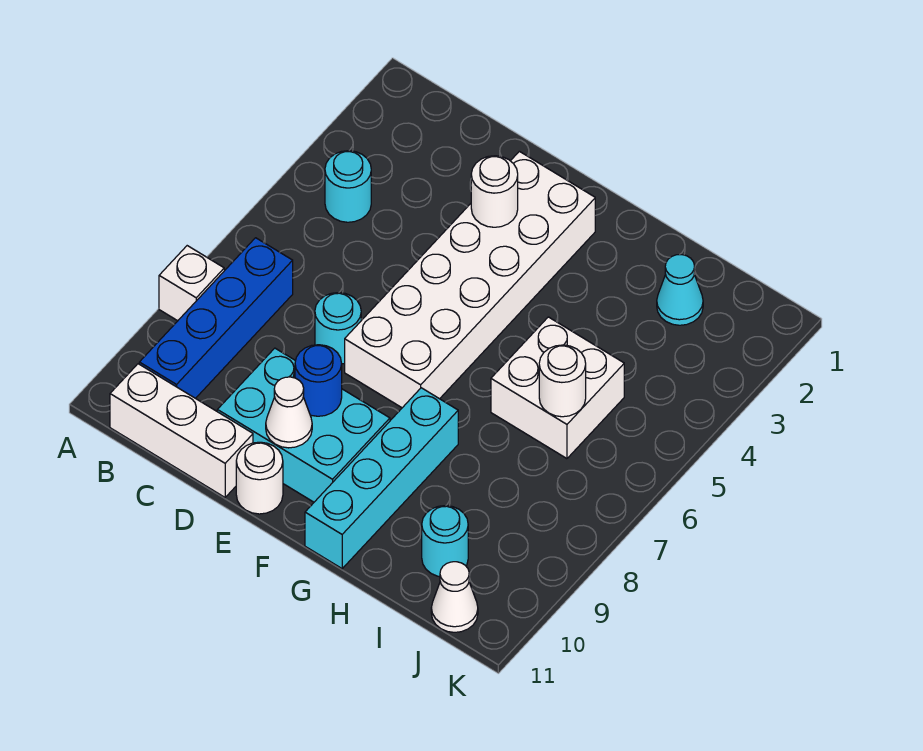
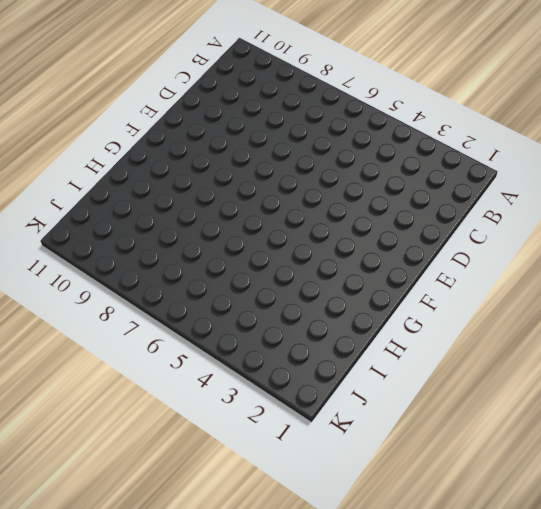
none -> white brick A8 level 1
none -> cyan round brick B4 level 1
none -> blue brick B7:B10 level 1

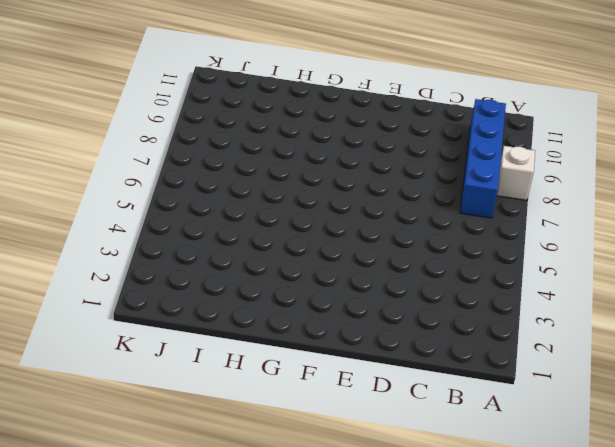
none -> cyan round brick B4 level 1
none -> white brick B11:D11 level 1
none -> cyan round brick D7 level 1

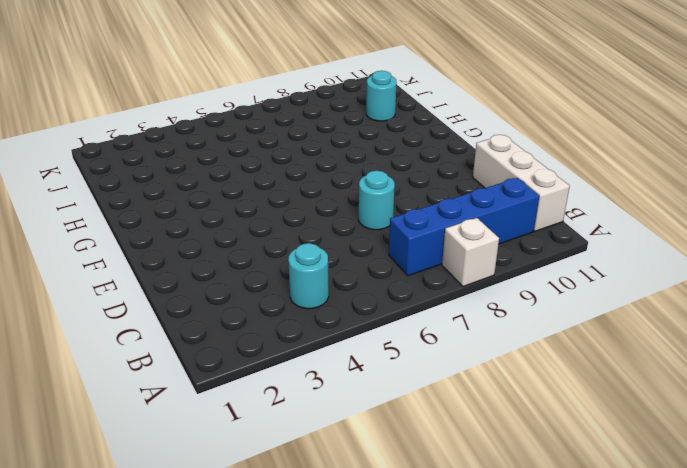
none -> cyan brick D9:F10 level 1
none -> white brick E2:F7 level 1
none -> white round brick E11 level 1

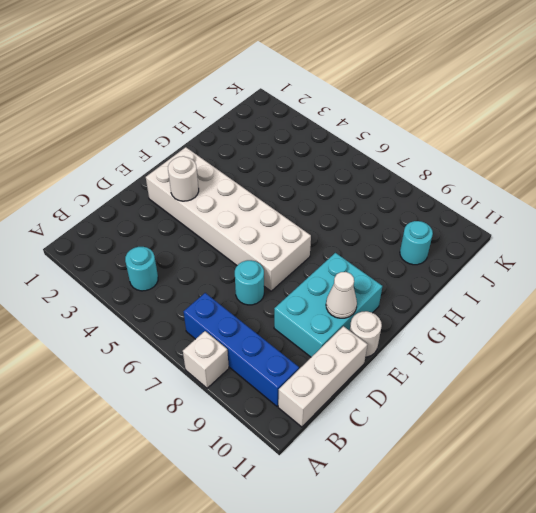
none -> cyan brick G8:G11 level 1
none -> white brick H5:I6 level 1
none -> cyan cone I2 level 1

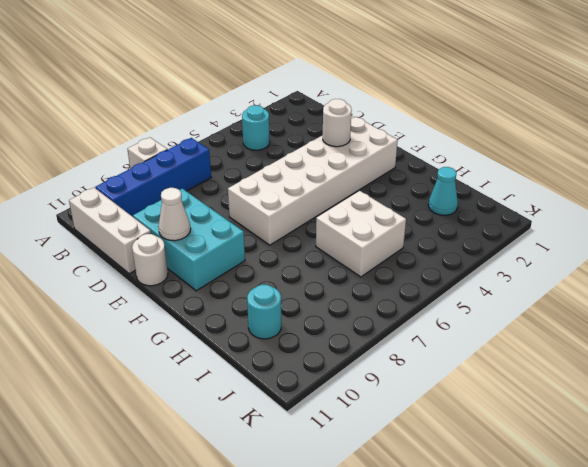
none -> cyan round brick D7 level 1
none -> cyan brick G8:G11 level 1
none -> white cone J11 level 1

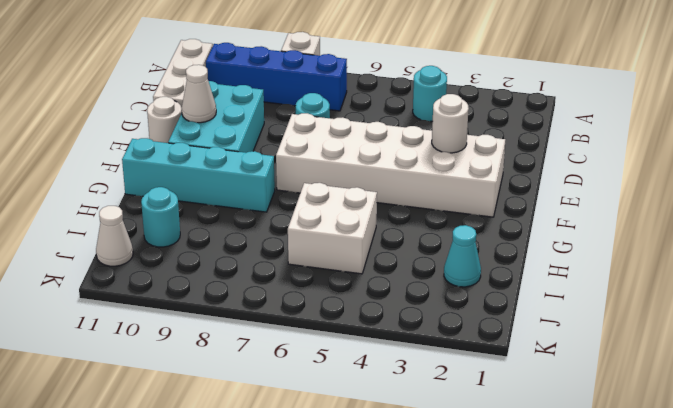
none -> blue round brick E9 level 2
none -> white round brick I6 level 2

